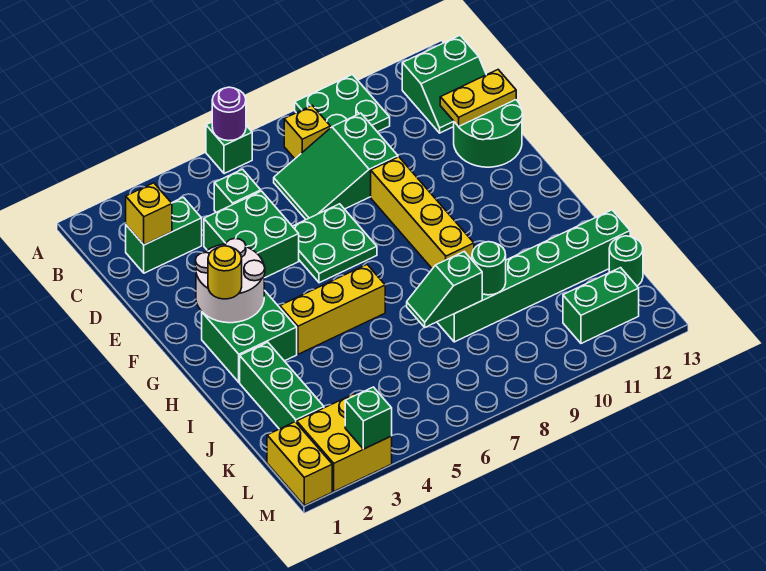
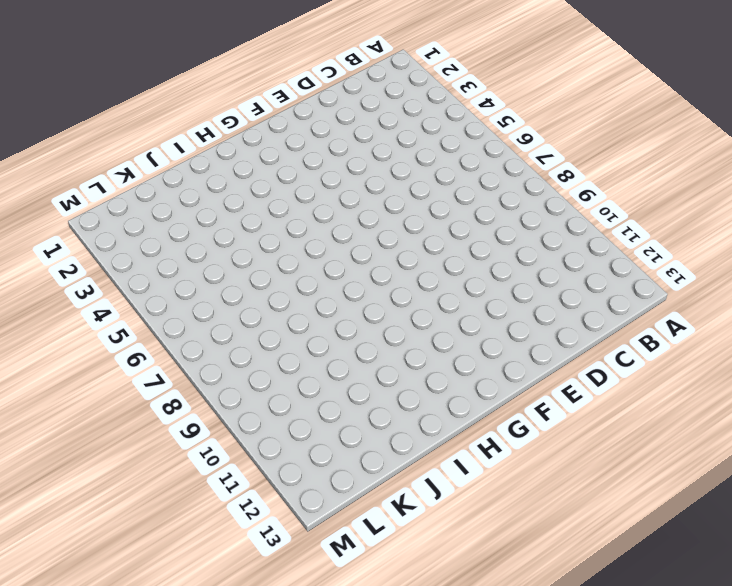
none -> green brick A6 level 1
none -> green plate A9:B10 level 1
none -> yellow brick B8 level 1

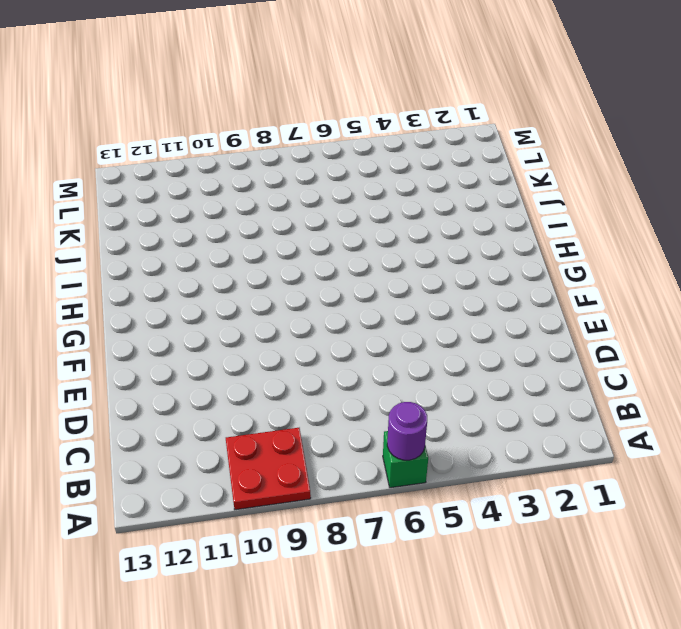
red plate A9:B10 level 1 -> green plate A9:B10 level 1
none -> yellow brick B8 level 1
none -> green slope B12:C13 level 1 top B
none -> green brick C2:C3 level 1

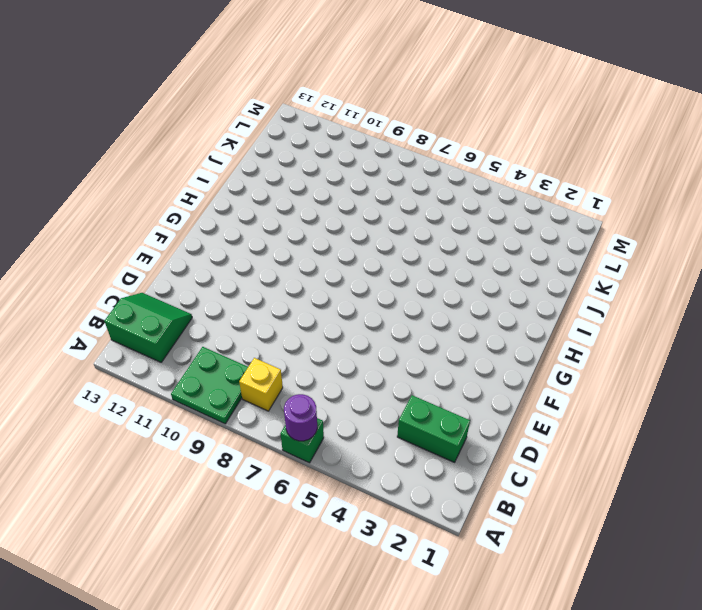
none -> green brick C5 level 1
none -> green slope C7:D9 level 1 top 9
none -> green brick D4:E5 level 1

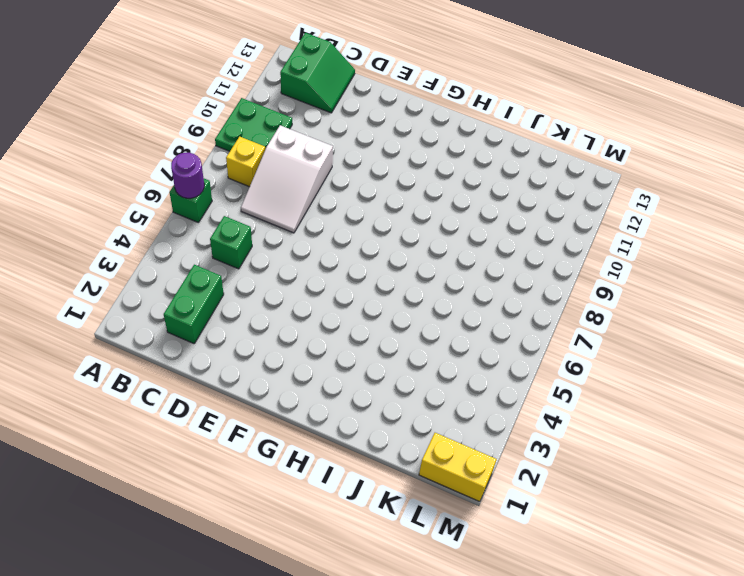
white slope C7:D9 level 1 top 9 -> green slope C7:D9 level 1 top 9
none -> green brick D4:E5 level 1
none -> green round brick D12:E13 level 1
none -> green plate E6:F7 level 1

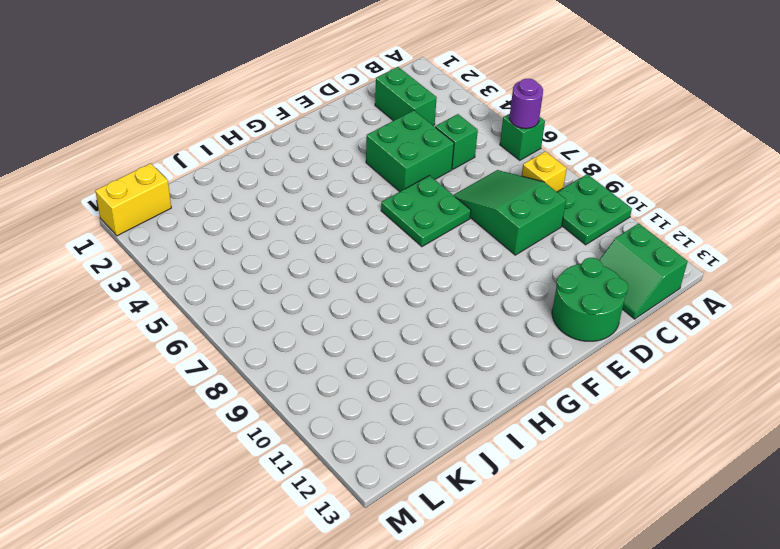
none -> yellow brick E9:H9 level 1
none -> green brick G2:H3 level 1
none -> yellow brick H4:H6 level 1

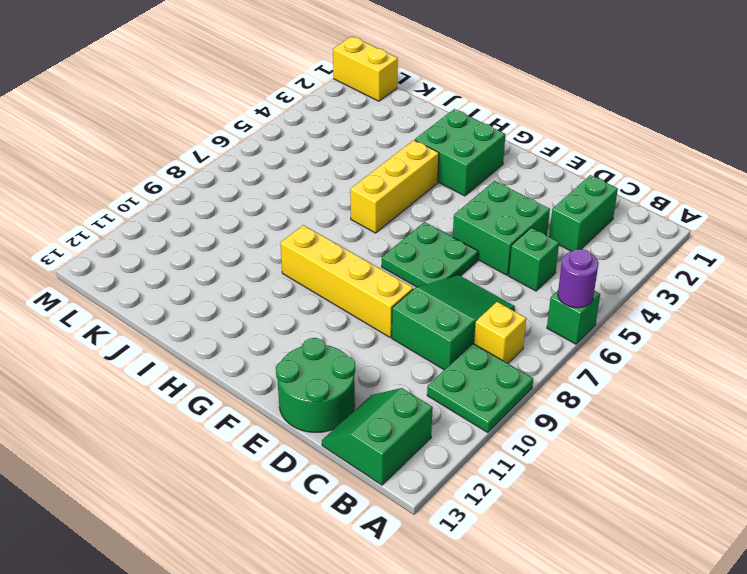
none -> green brick I2:K2 level 1
none -> green brick J8:J13 level 1
none -> green round brick K13 level 1

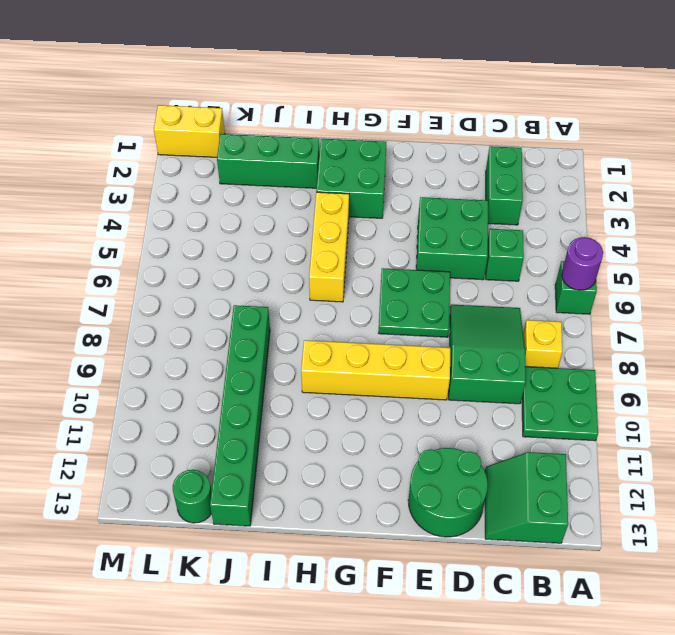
none -> yellow brick L2:M3 level 1
none -> green brick L11:L12 level 1
none -> yellow brick C2 level 2

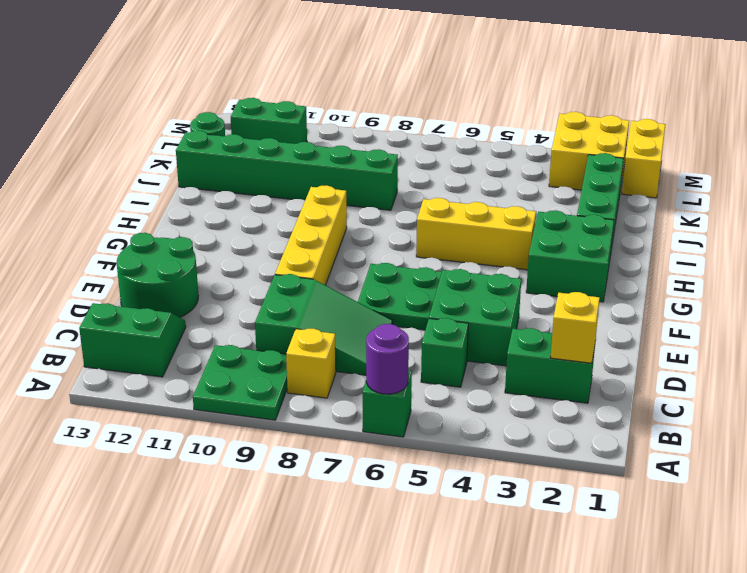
none -> yellow plate D12:D13 level 2
none -> white round brick F2:G3 level 2
none -> green slope J7:J8 level 2 top 8

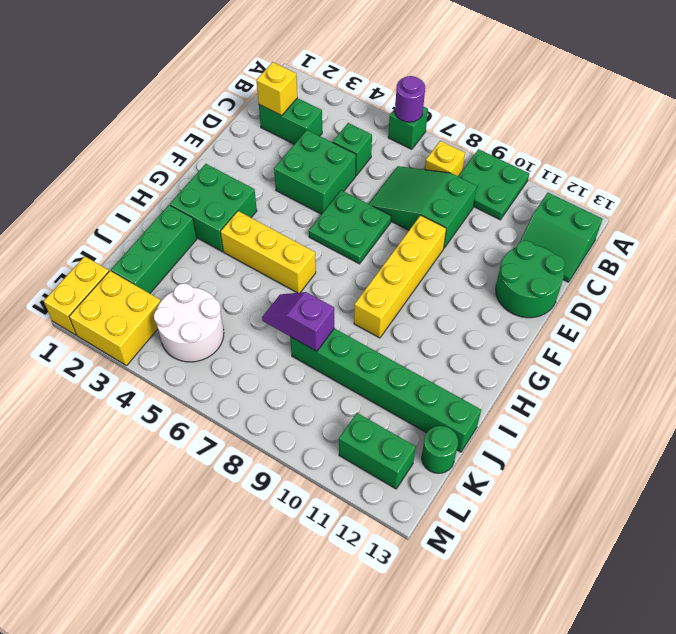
purple slope J7:J8 level 2 top 8 -> green slope J7:J8 level 2 top 8
white round brick K4:L5 level 1 -> white round brick F2:G3 level 2
none -> yellow plate D12:D13 level 2
none -> green round brick J9 level 2
none -> green brick M3 level 2

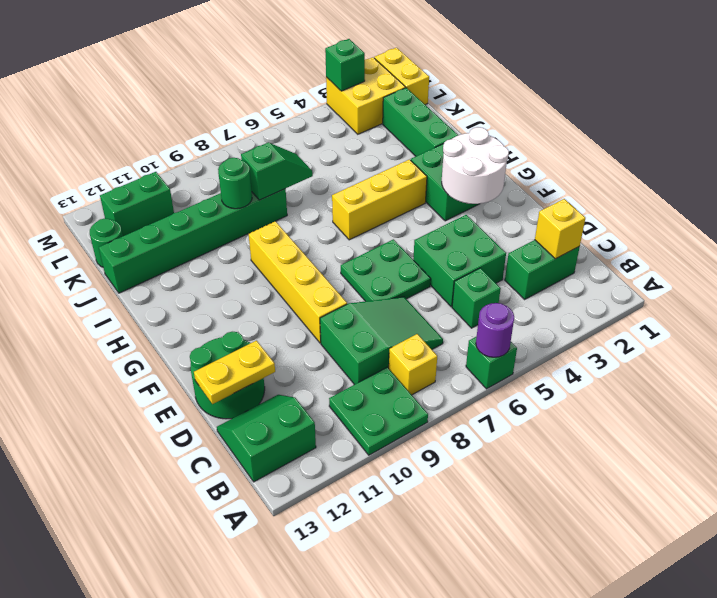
none -> yellow round brick G2 level 3

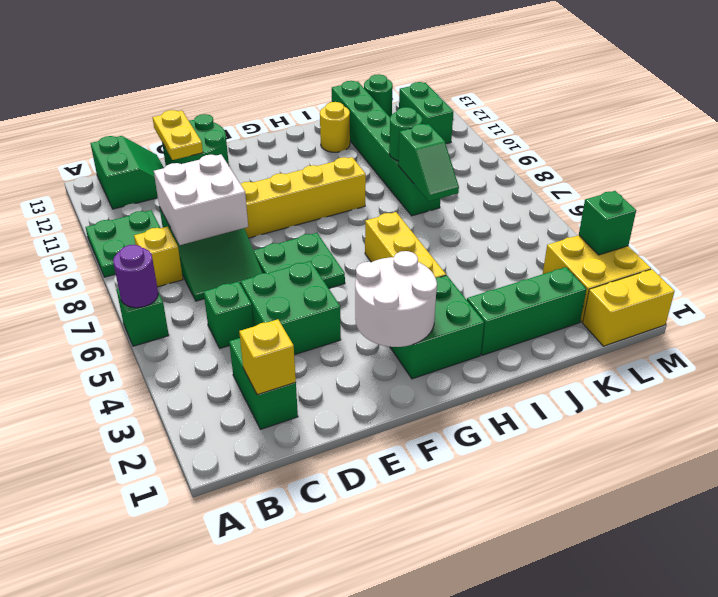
white brick C8:D9 level 2 -> none
yellow round brick I12 level 1 -> yellow round brick G2 level 3

